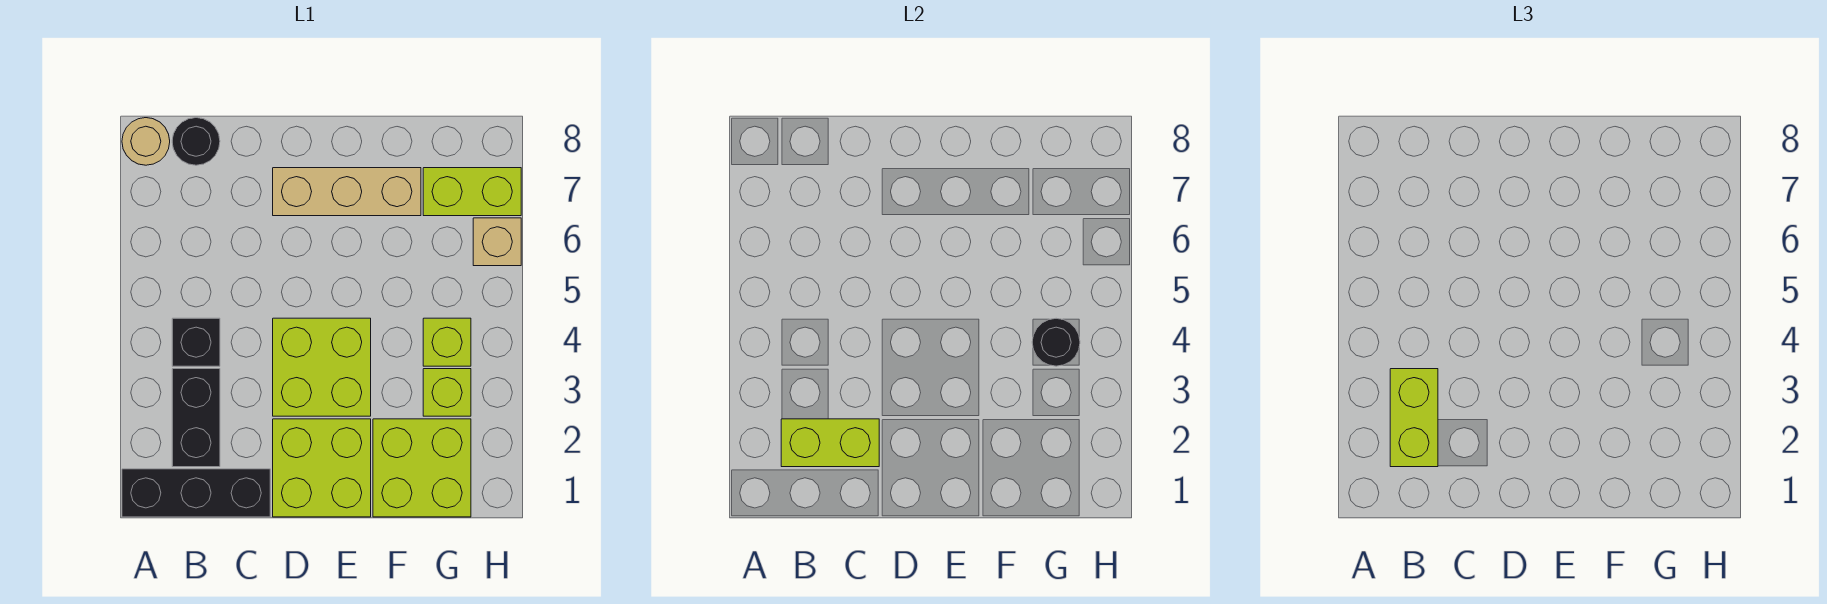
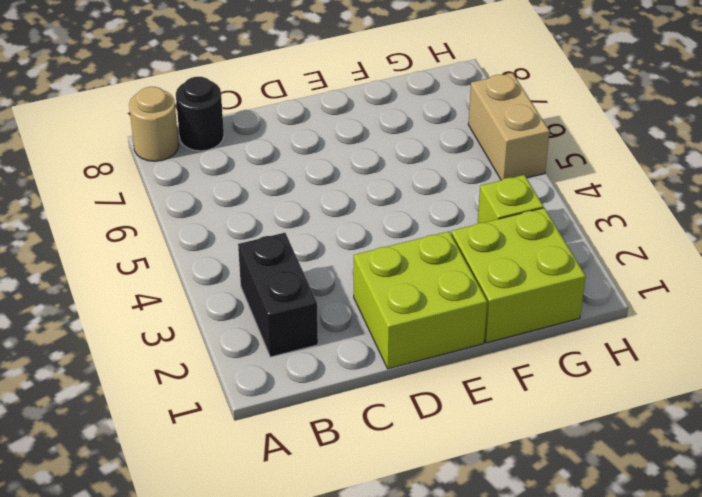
tan brick H5:H6 level 1 -> tan brick H6 level 1
none -> black brick A1:C1 level 1
none -> black brick B4 level 1
none -> lime brick D3:E4 level 1

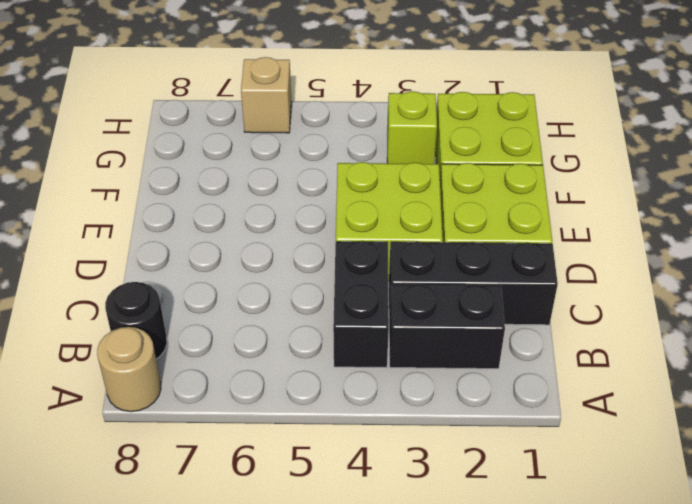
black brick B4:C4 level 1 -> black brick B4 level 1
black brick C1:C3 level 1 -> black brick A1:C1 level 1
none -> tan brick D7:F7 level 1
none -> lime brick G4 level 1
none -> lime brick G7:H7 level 1

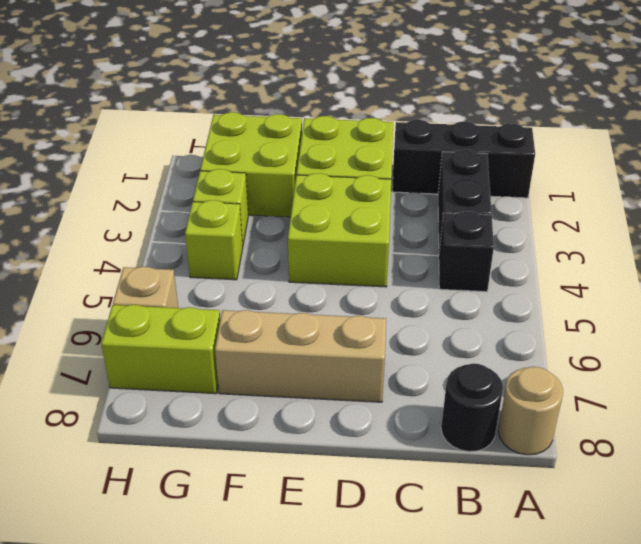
none -> lime brick B2:C2 level 2
none -> black round brick G4 level 2
none -> lime brick B2:B3 level 3

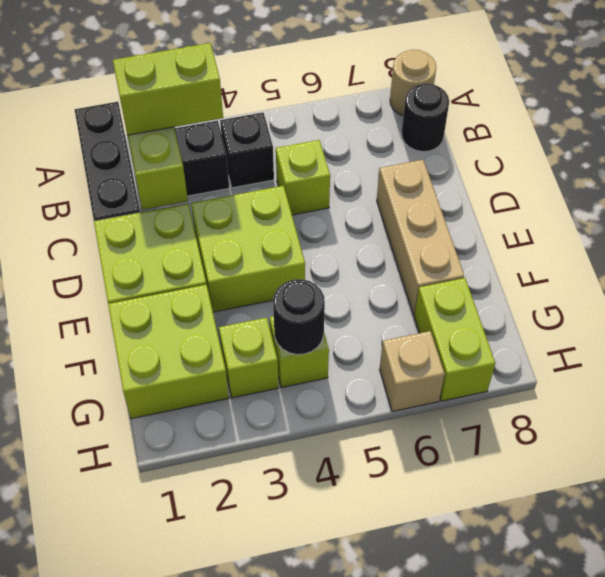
lime brick C5 level 1 -> none

